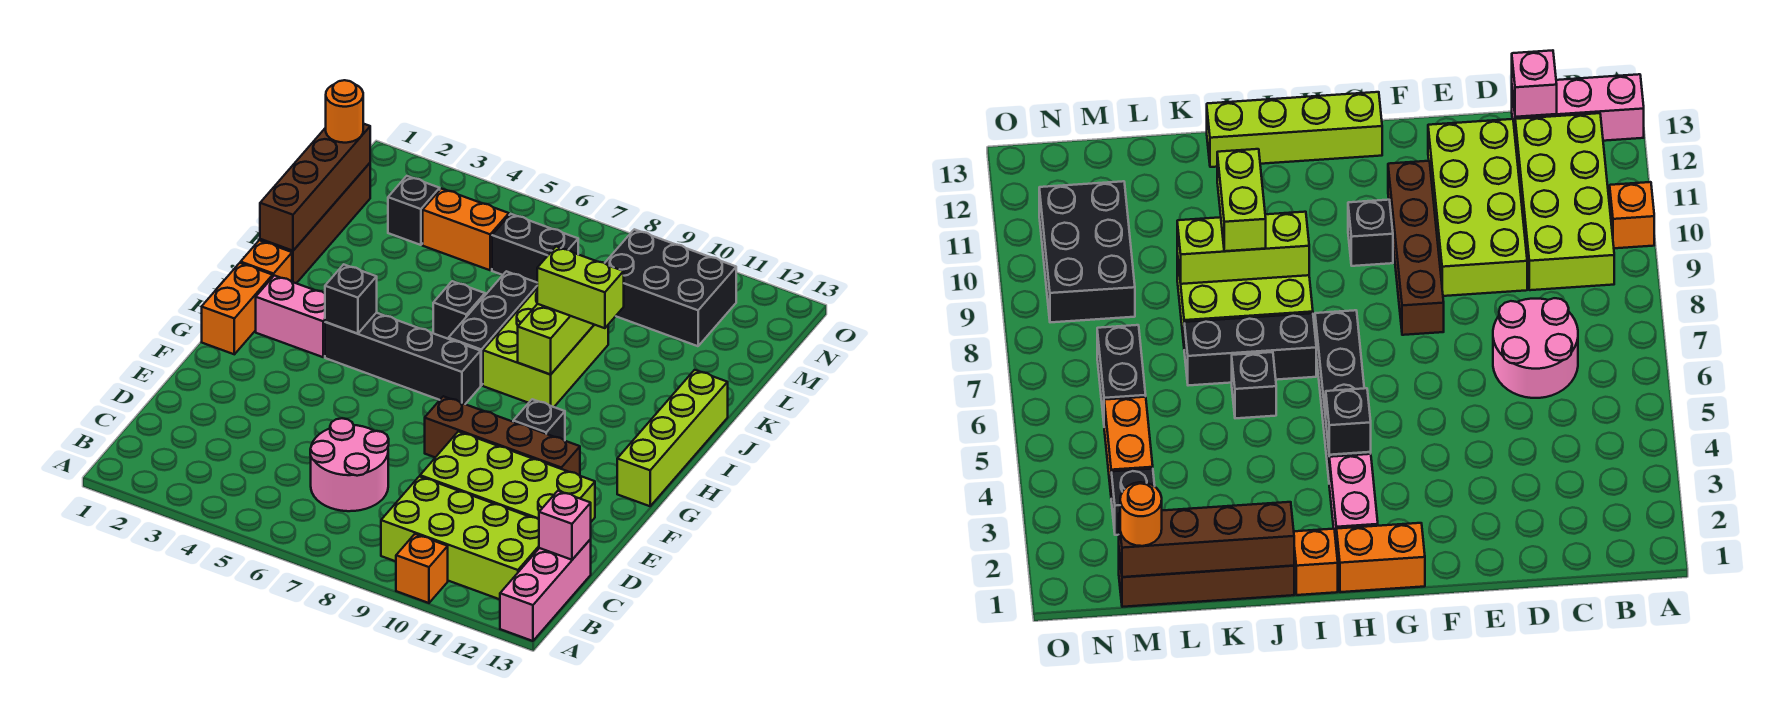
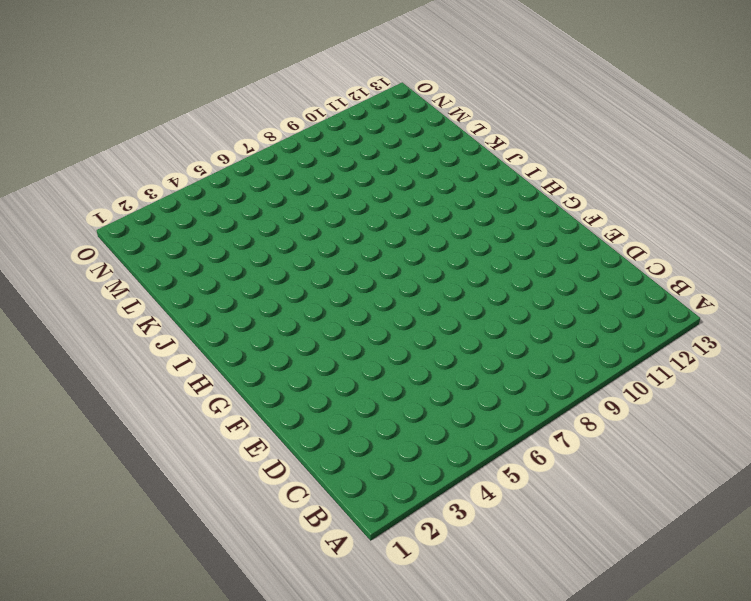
none -> orange brick A10 level 1
none -> pink brick A13:C13 level 1
none -> lime brick B9:C12 level 1

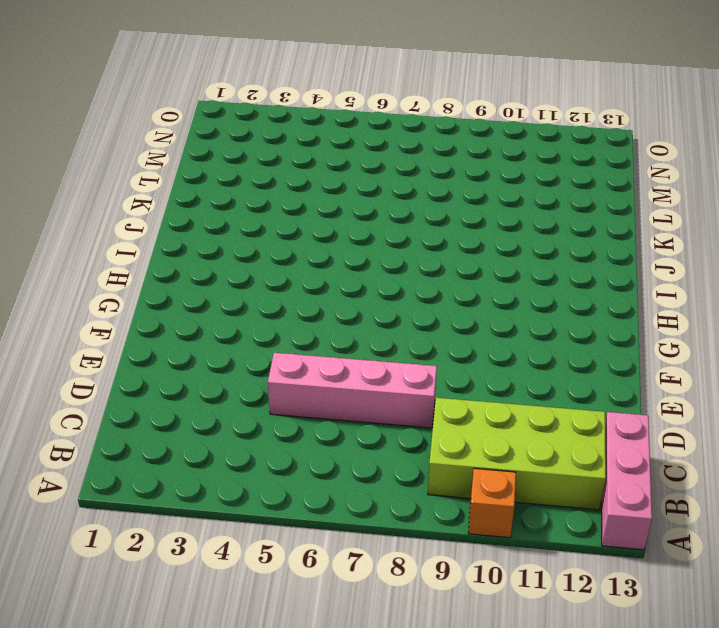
pink brick D5:D8 level 1 -> pink round brick C6:D7 level 1
none -> lime brick D9:E12 level 1
none -> brown brick F8:F11 level 1
none -> orange brick G1:H1 level 1

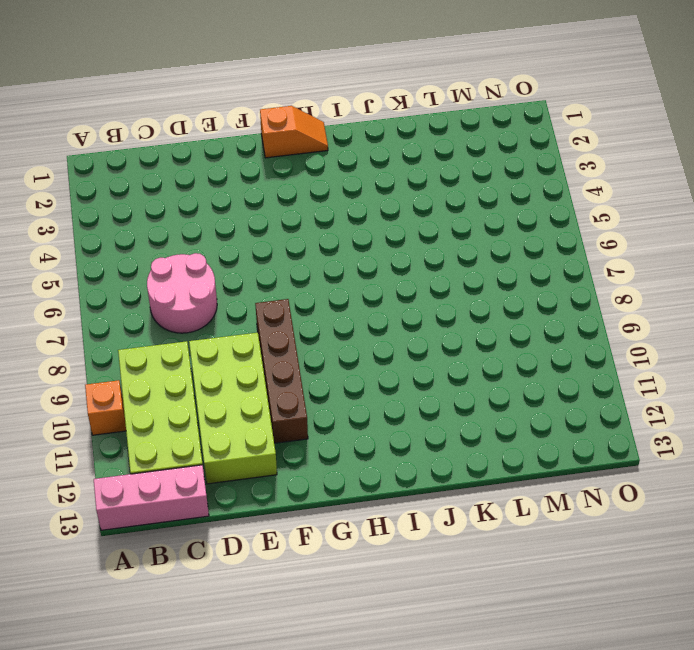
orange slope G1:H1 level 1 top G -> orange brick G1:H1 level 1
none -> black brick G10 level 1
none -> lime brick G13:J13 level 1
none -> pink brick H2:H3 level 1

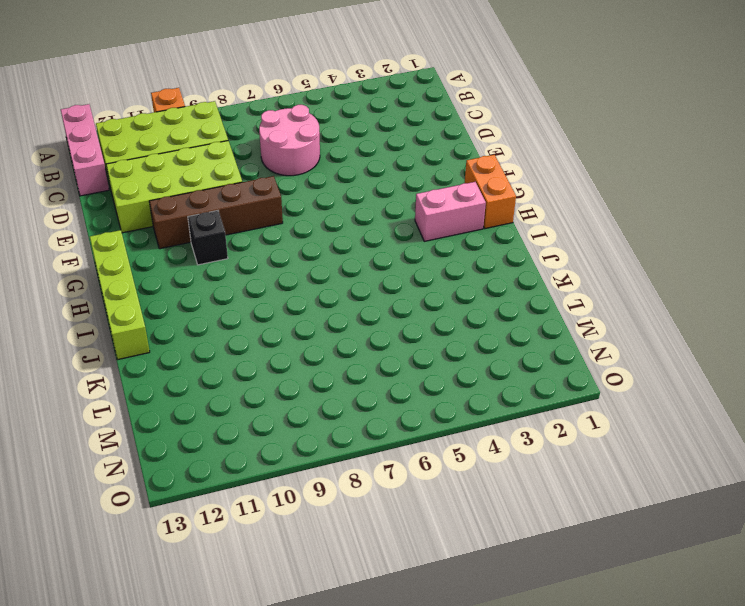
none -> black brick H4:H7 level 1
none -> orange brick I1 level 1
none -> black brick I7:K7 level 1

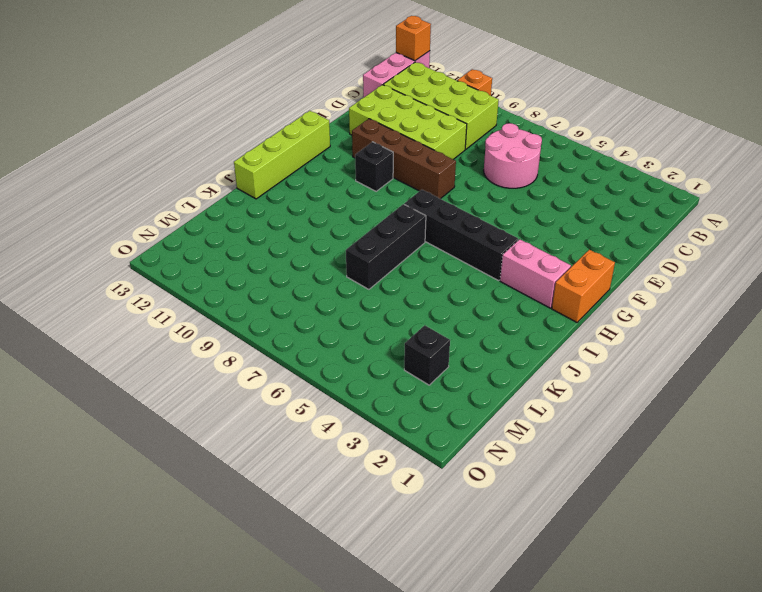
orange brick A13 level 2 -> orange brick I1 level 1
none -> lime brick I8:K9 level 1
none -> brown brick J1:M1 level 1
none -> black brick J6 level 1

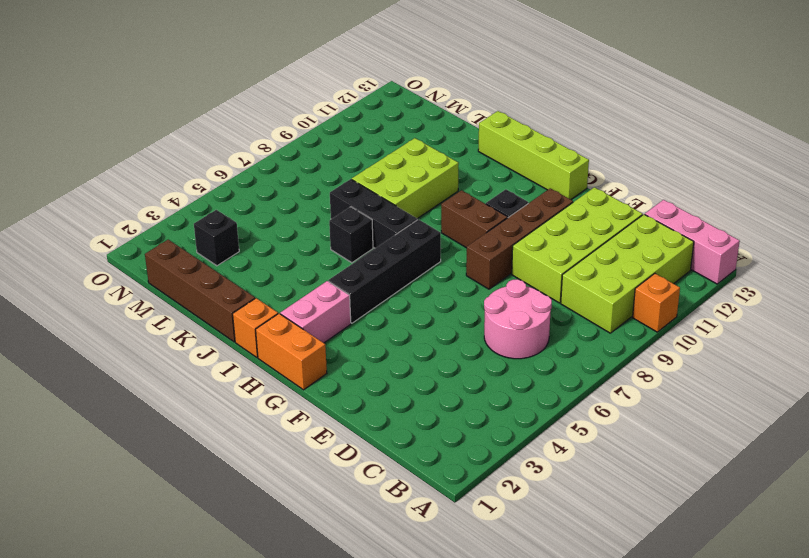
brown brick G9:H9 level 1 -> none
lime brick J8:K10 level 1 -> lime brick I8:K9 level 1
none -> orange brick M4:M5 level 1
none -> black brick M6:M7 level 1
none -> black brick M9:N11 level 1

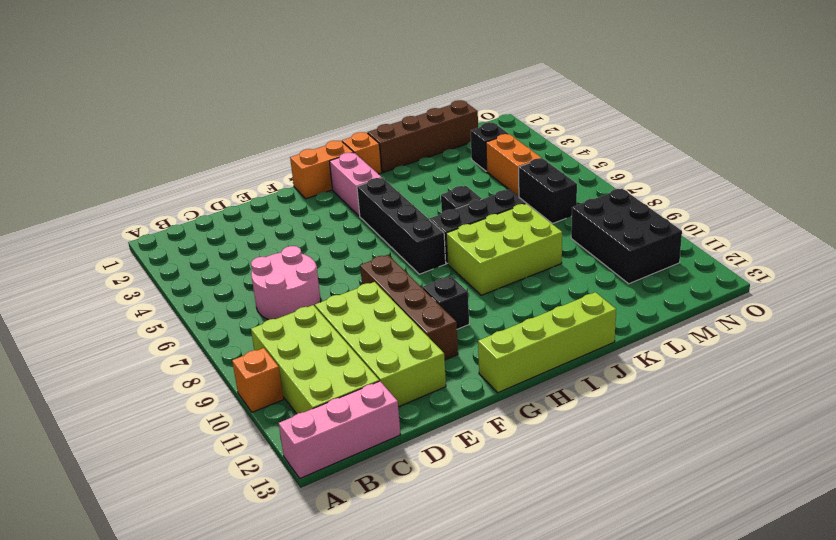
none -> pink brick C13 level 2
none -> black brick H4 level 2
none -> lime brick I9:K9 level 2

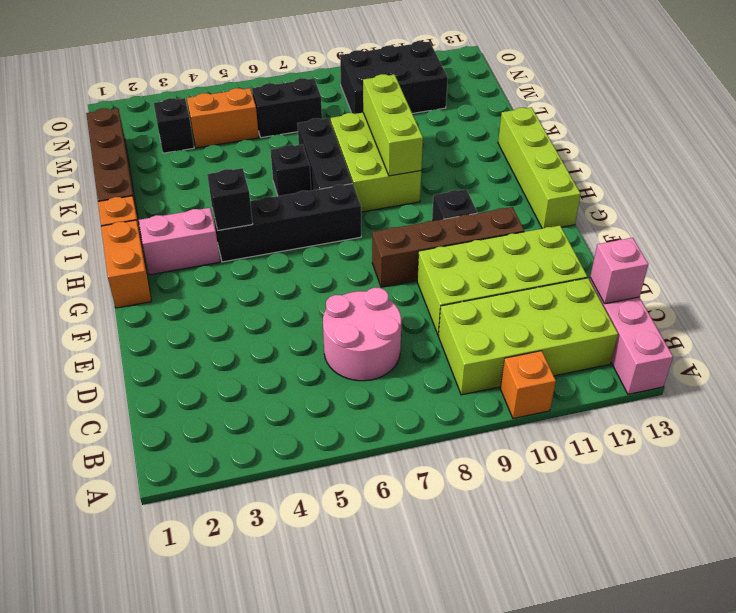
none -> brown brick J1:M1 level 2
none -> lime brick J9:J10 level 3
none -> orange round brick M1 level 3

